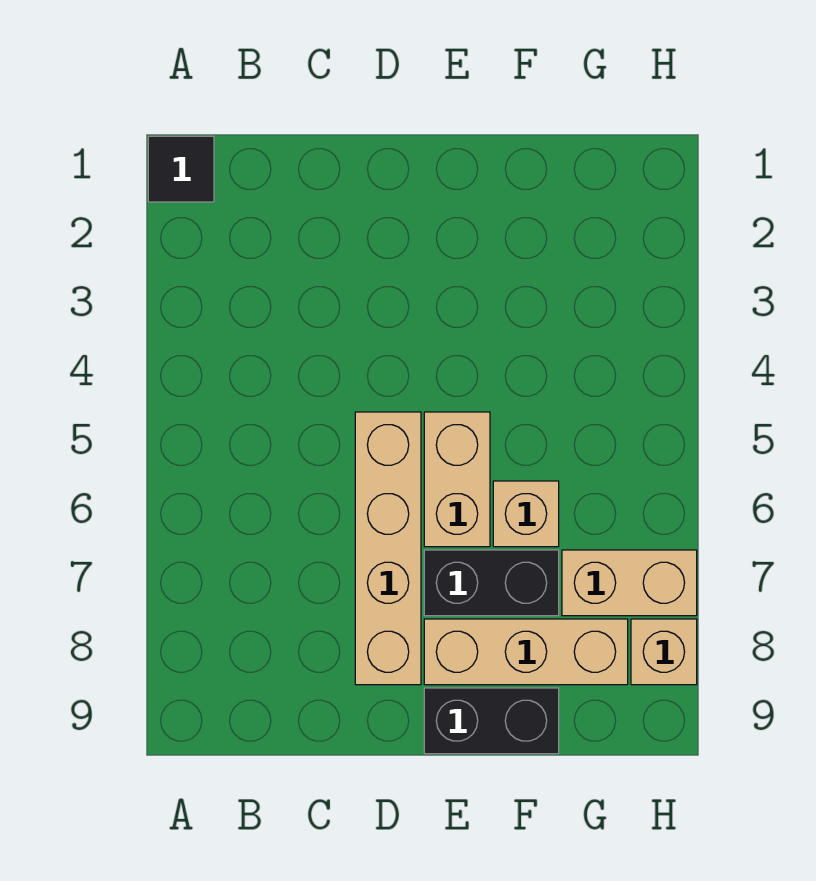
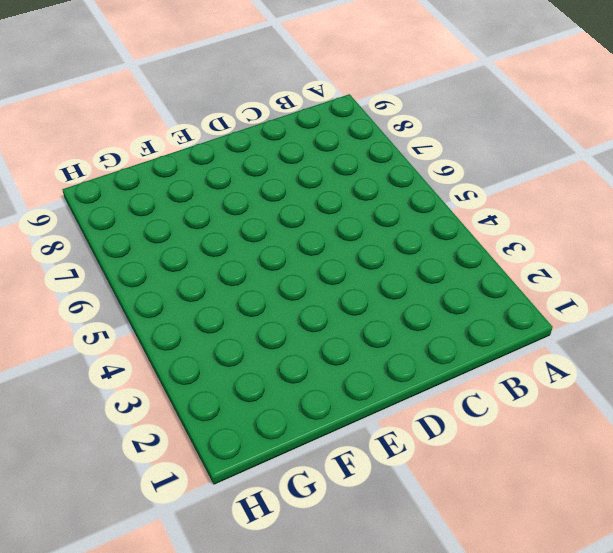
none -> black tile A1 level 1
none -> tan brick D5:D8 level 1

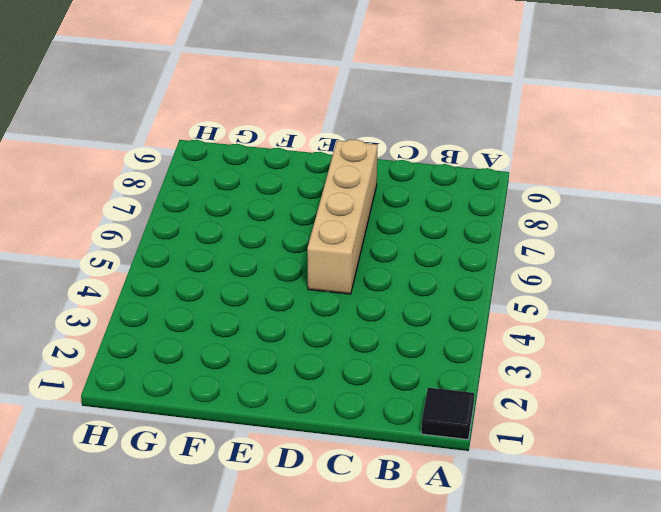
none -> tan brick E5:E6 level 1
none -> black brick E7:F7 level 1

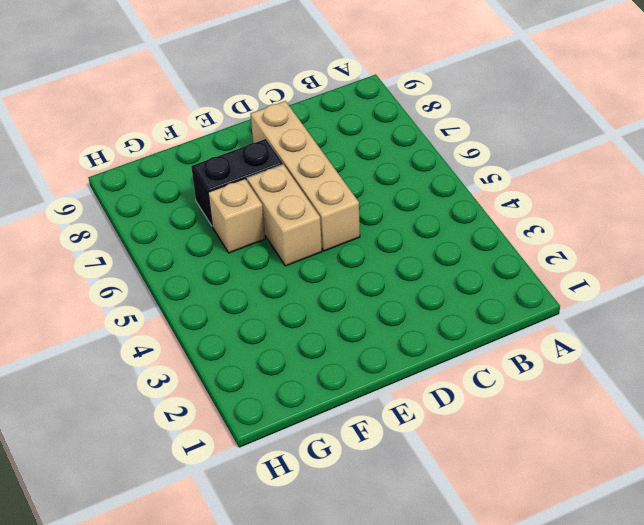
none -> black tile A1 level 1
none -> tan brick E8:G8 level 1

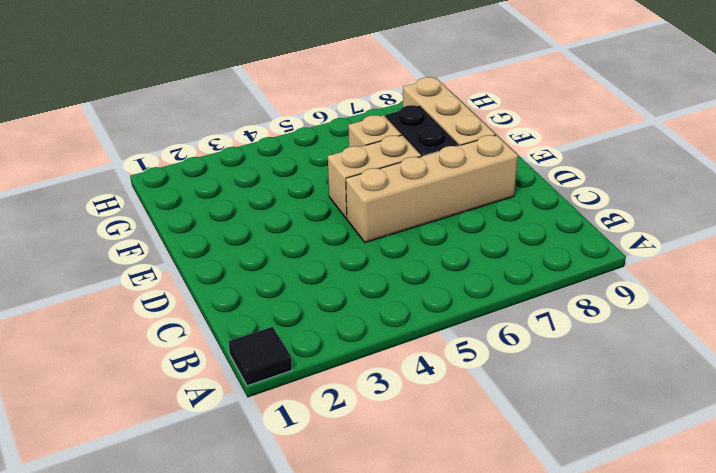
none -> black brick E9:F9 level 1
none -> tan brick G7:H7 level 1

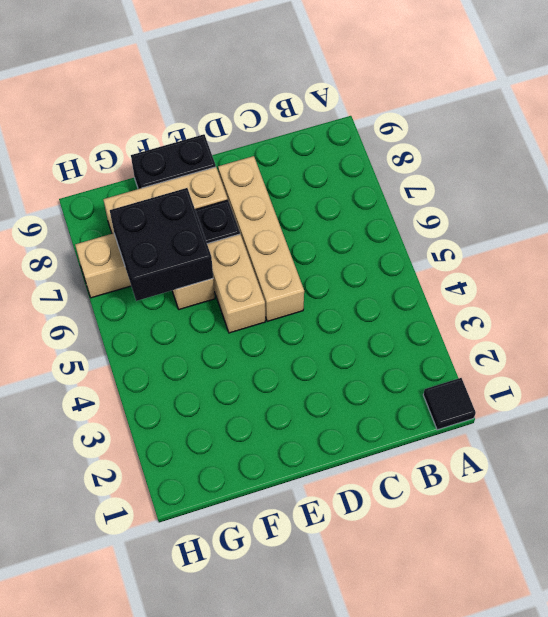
black brick F6:G7 level 2 -> none
none -> tan brick H8 level 1

